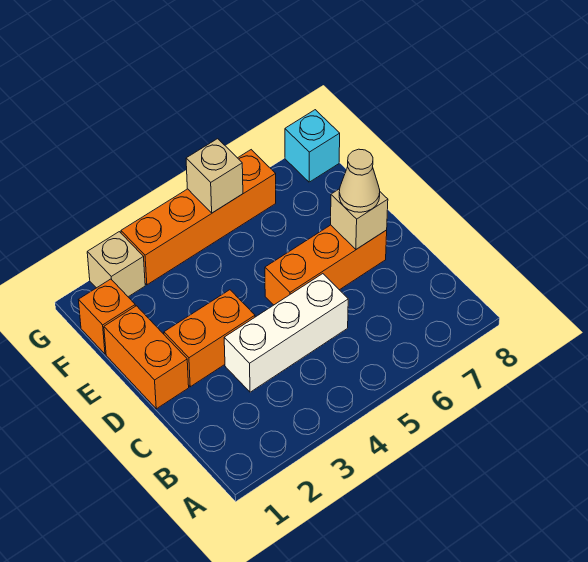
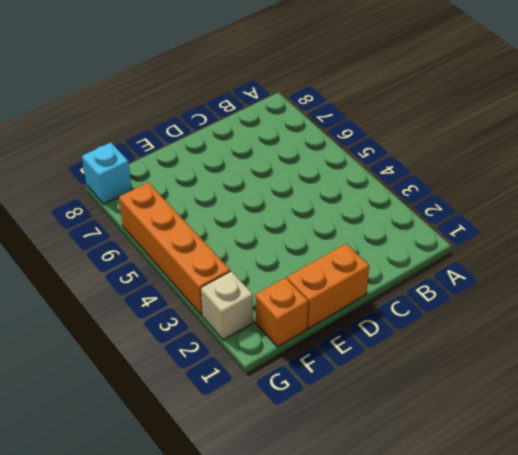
none -> white brick C3:C5 level 1
none -> orange brick D2:D3 level 1

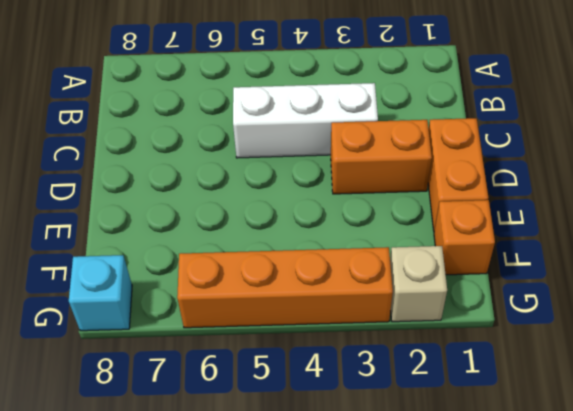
none -> orange brick D5:D7 level 1
none -> tan brick D7 level 2

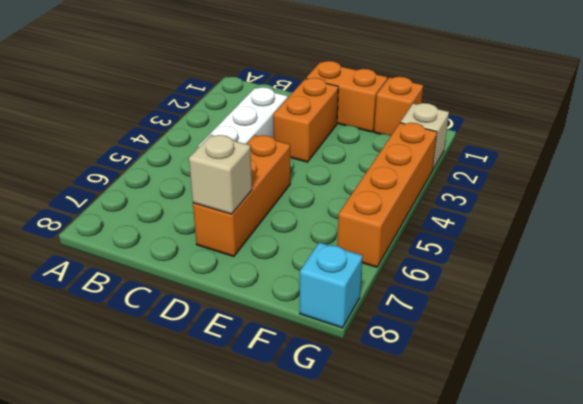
none -> tan brick G5 level 2
none -> tan cone D7 level 3

